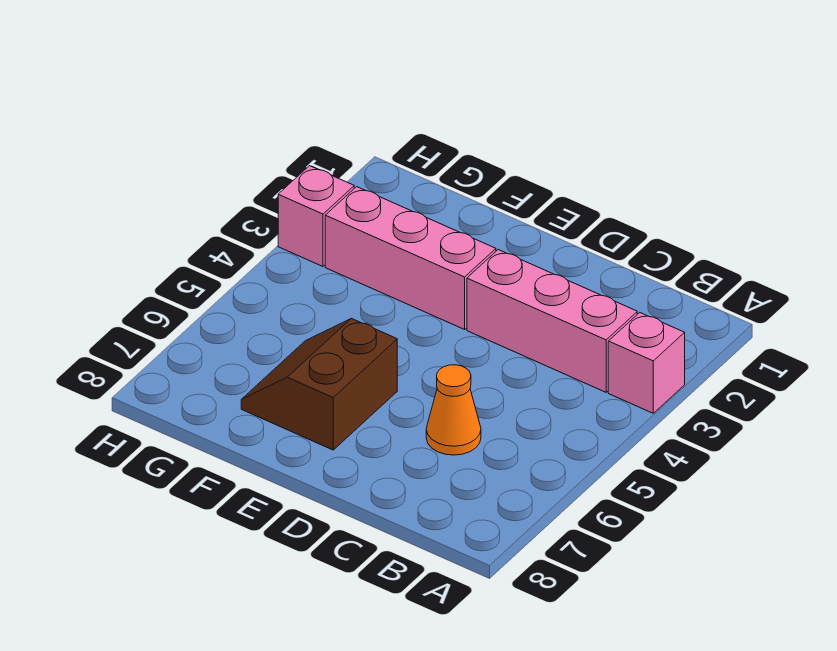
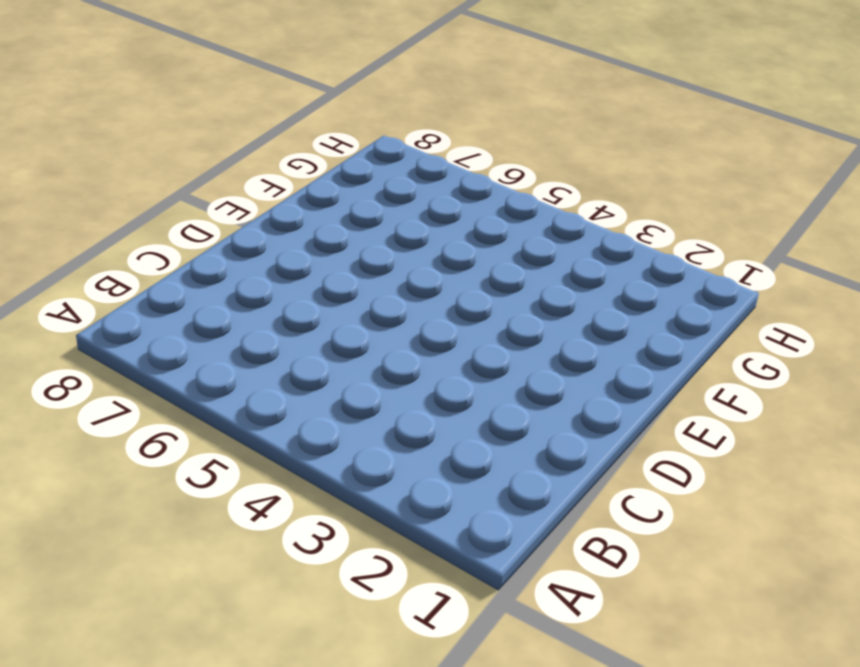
none -> pink brick A3 level 1
none -> pink brick B3:D3 level 1

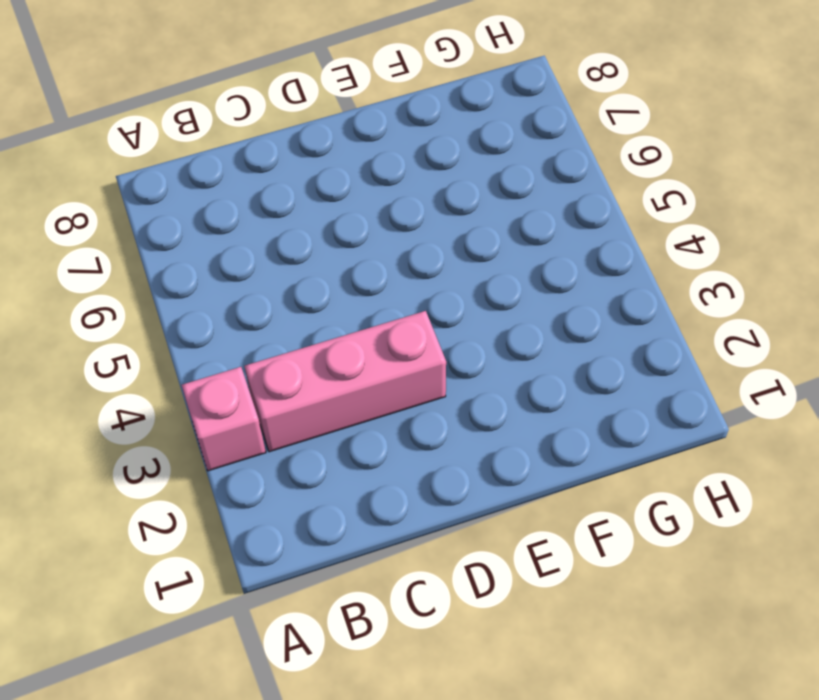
none -> orange cone C6 level 1
none -> pink brick E3:G3 level 1

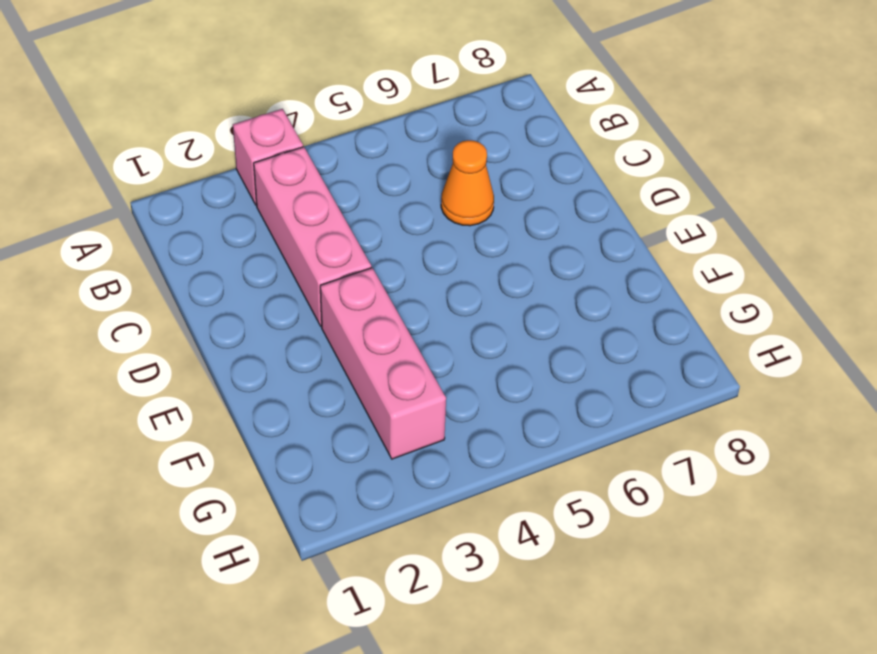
none -> brown slope E6:F7 level 1 top E
none -> pink brick H3 level 1

